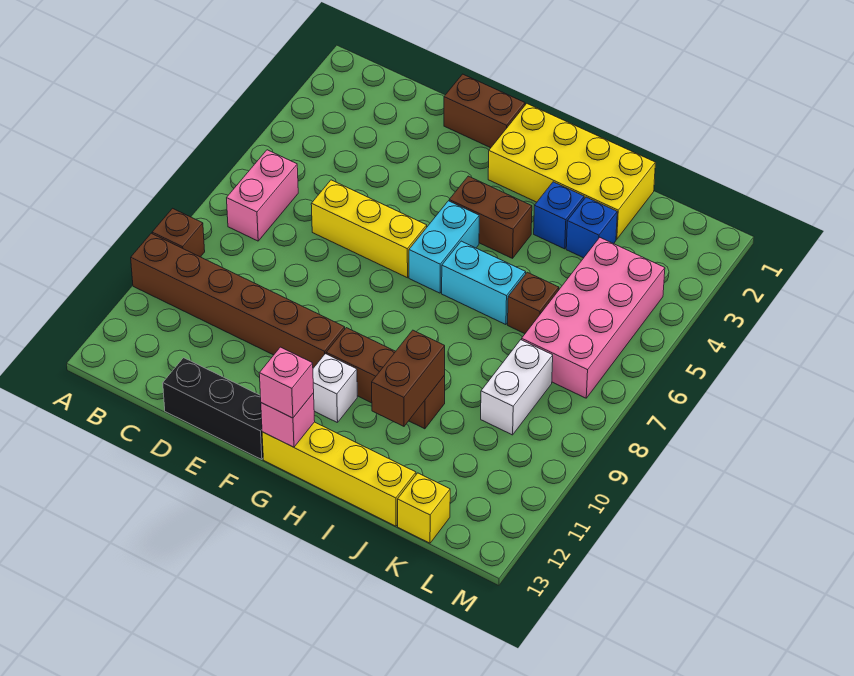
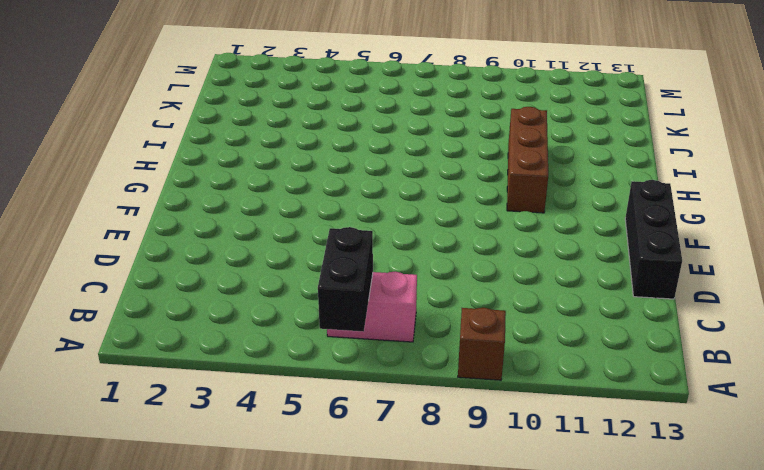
black brick A6:B6 level 2 -> none
none -> brown brick A10:F10 level 1
none -> yellow brick D6:F6 level 1
none -> brown brick E1:F1 level 1

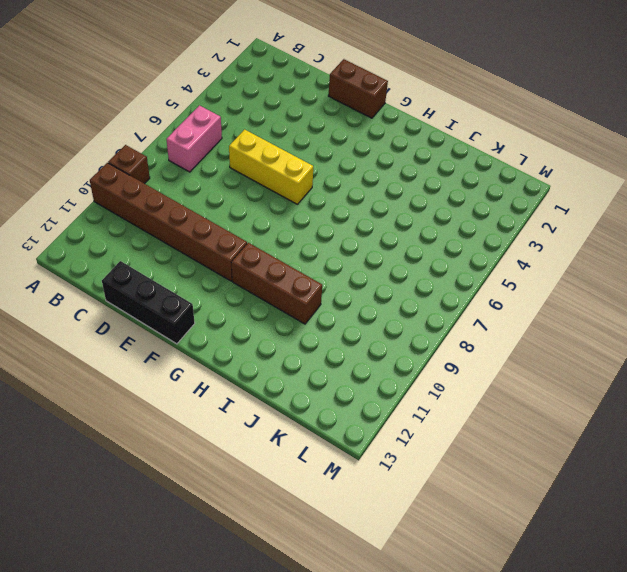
none -> yellow brick G1:J2 level 1
none -> brown brick G4:H4 level 1
none -> cyan brick G5:G6 level 1

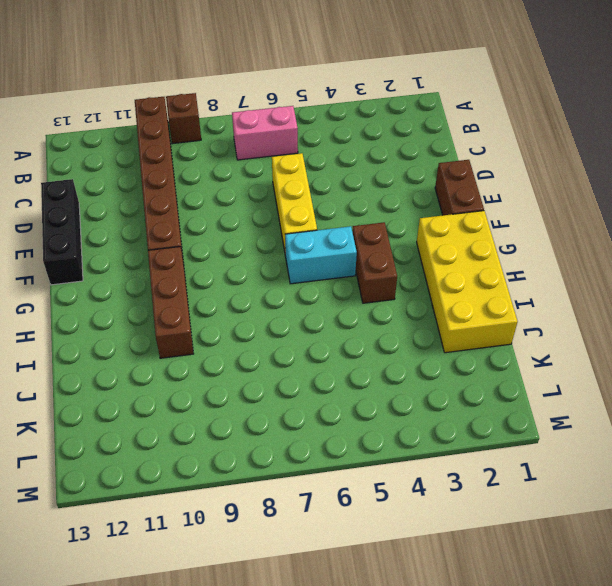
none -> white brick G11 level 1
none -> yellow brick G13:J13 level 1
none -> cyan brick H6:I6 level 1

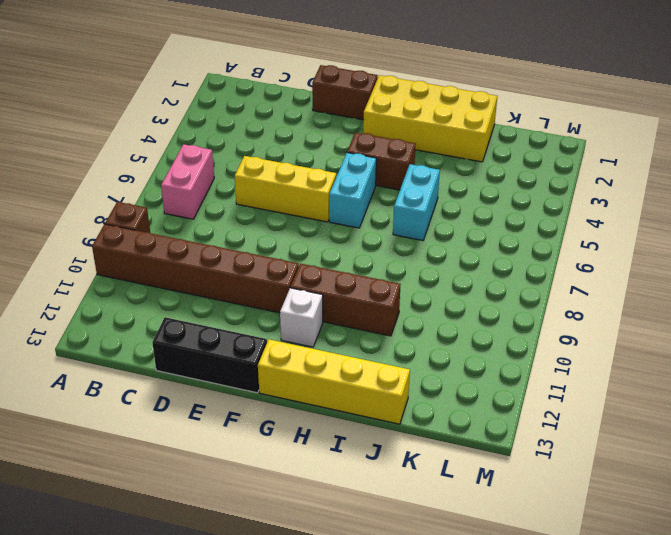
cyan brick I5:I6 level 1 -> cyan brick H6:I6 level 1
none -> blue brick I3 level 1
none -> blue brick J3 level 1
none -> brown brick J6 level 1

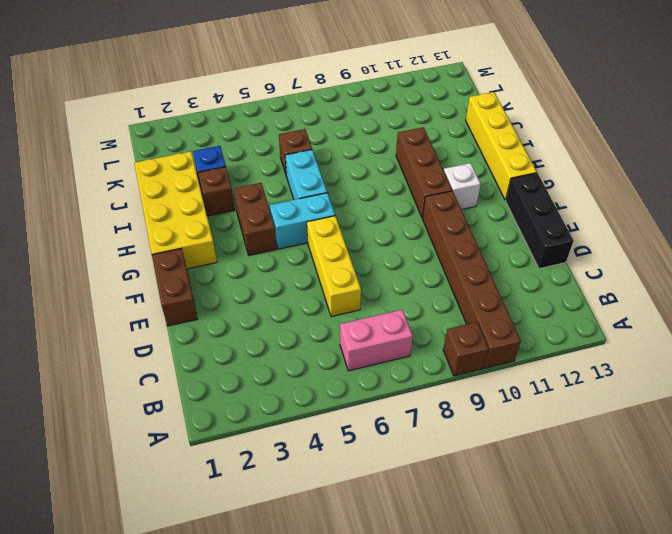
brown brick I3 level 1 -> blue brick I3 level 1
none -> pink brick K4:L7 level 1
none -> white brick K8:K9 level 1
none -> yellow brick K13 level 1

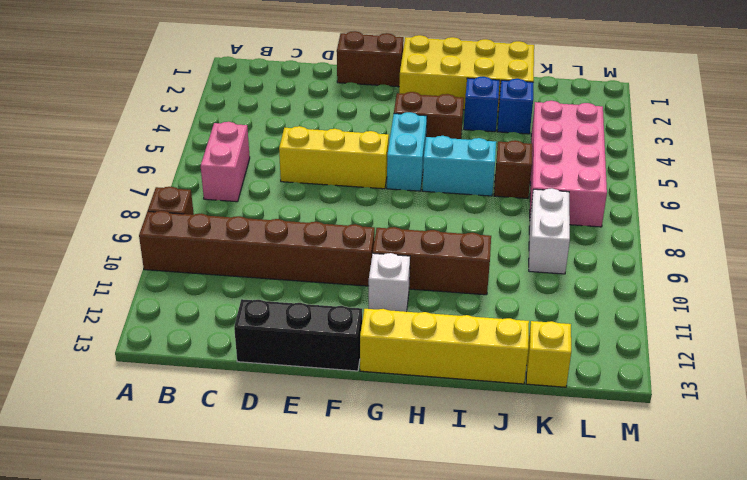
none -> pink brick G13 level 2
none -> brown brick I10:I11 level 2
none -> pink brick G13 level 3

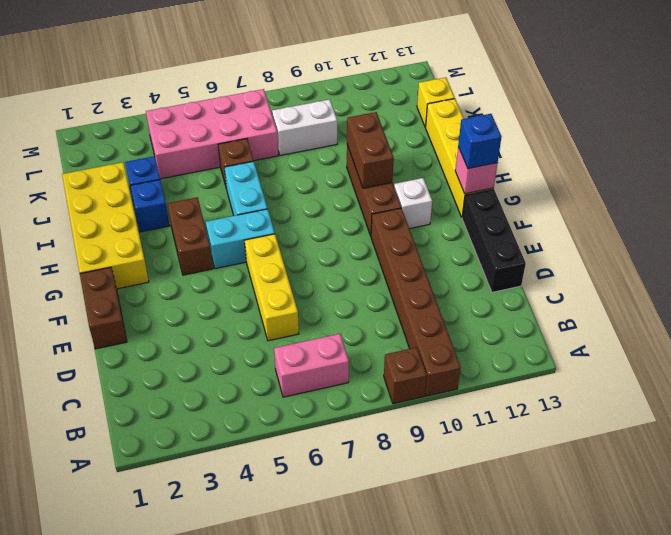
blue brick G13 level 3 -> pink brick G13 level 3
brown brick H10:I10 level 2 -> brown brick I10:I11 level 2

